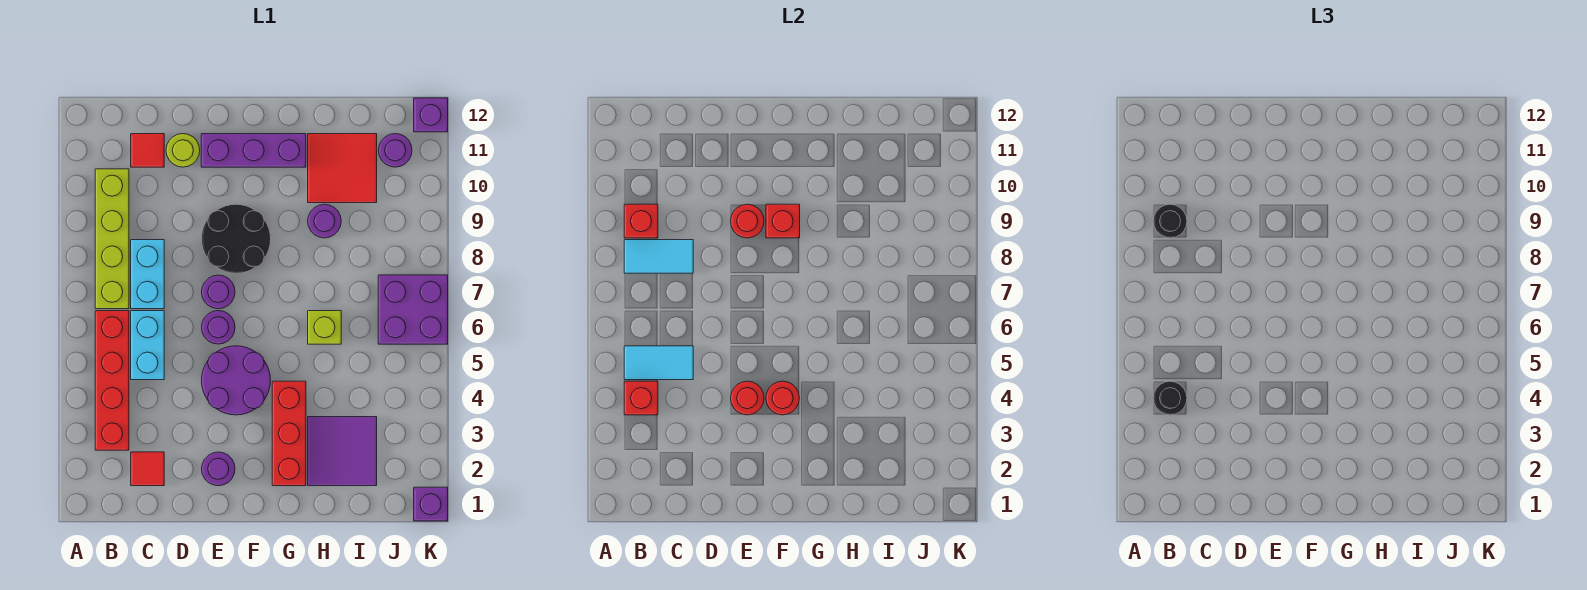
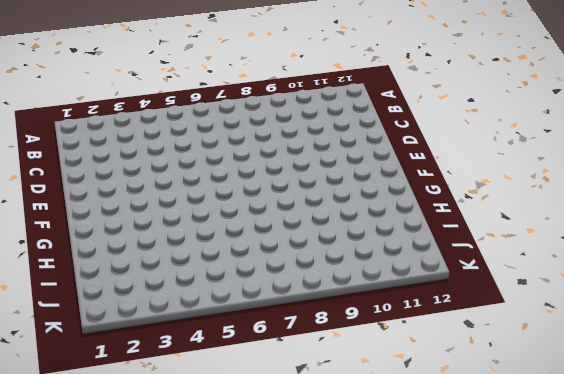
none -> red brick B3:B6 level 1
none -> lime brick B7:B10 level 1
none -> red tile C2 level 1
none -> cyan brick C5:C6 level 1

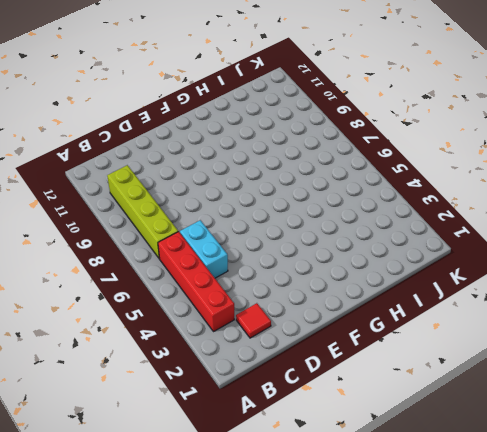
none -> cyan brick C7:C8 level 1
none -> red tile C11 level 1
none -> lime round brick D11 level 1
none -> purple round brick E2 level 1

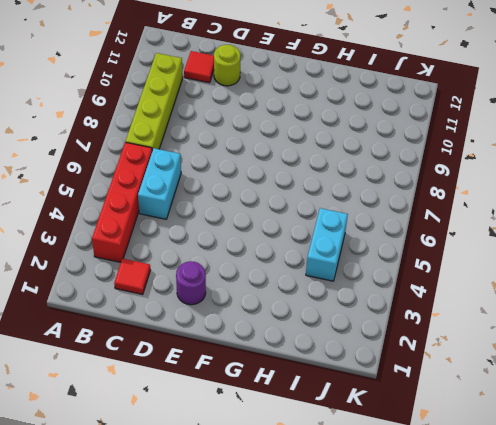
cyan brick I4:I5 level 1 -> cyan brick C7:C8 level 1
none -> purple round brick E4:F5 level 1
none -> purple round brick E6 level 1
none -> purple round brick E7 level 1
none -> black round brick E8:F9 level 1

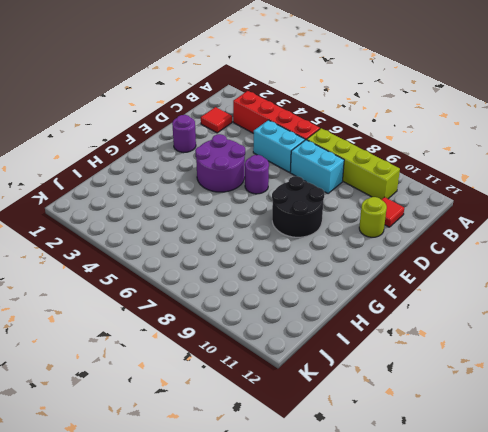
none -> purple round brick E7 level 1
none -> purple brick E11:G11 level 1
none -> red brick G2:G4 level 1
none -> purple tile H2:I3 level 1

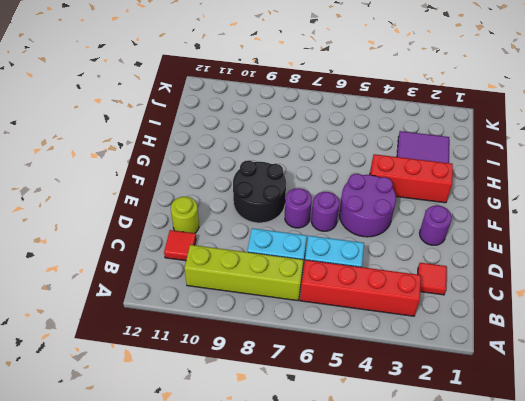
none -> purple brick E11:G11 level 1
none -> lime brick H6 level 1
none -> purple round brick H9 level 1
none -> red tile H10:I11 level 1

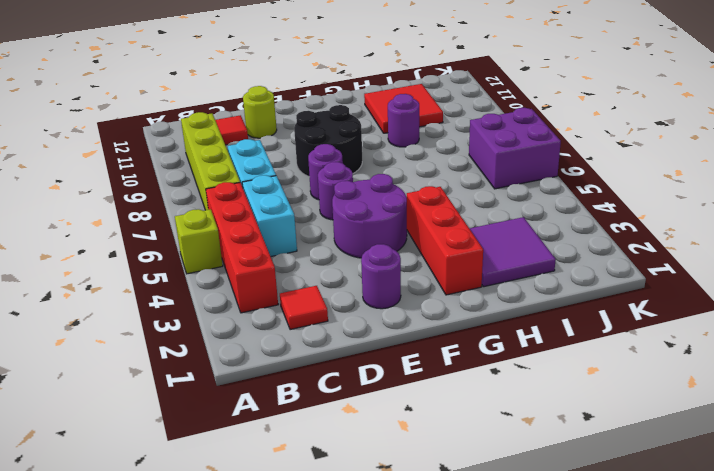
lime brick A5 level 1 -> lime brick H6 level 1
none -> purple brick E11:G11 level 1
none -> purple round brick J11 level 1
none -> purple brick K1 level 1
none -> purple brick K12 level 1

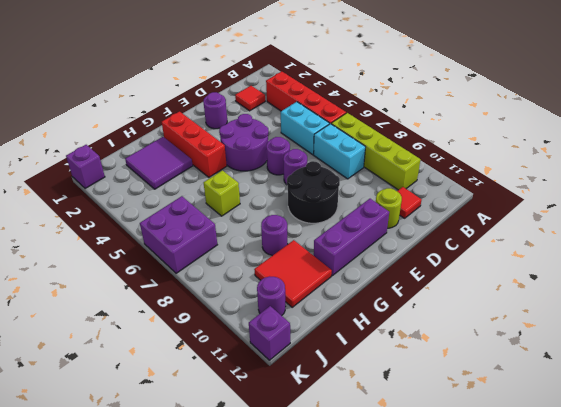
none -> red brick B4 level 2
none -> cyan tile B5:C5 level 2
none -> cyan tile B8:C8 level 2
none -> red brick B9 level 2

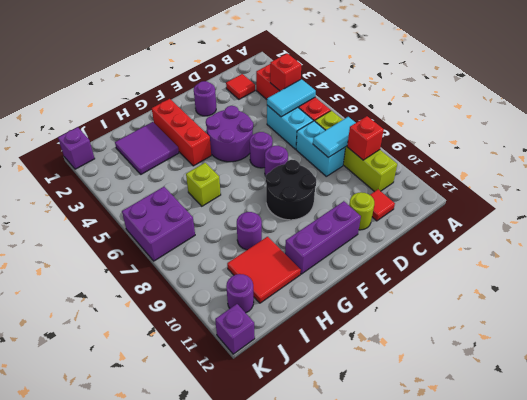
none -> red round brick E4 level 2
none -> red round brick E9 level 2
none -> red round brick F4 level 2
none -> red brick F9 level 2

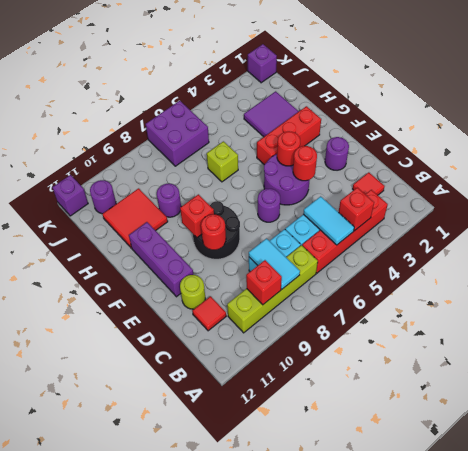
none -> purple round brick E7 level 1
none -> black round brick B4 level 3
none -> black round brick B9 level 3

